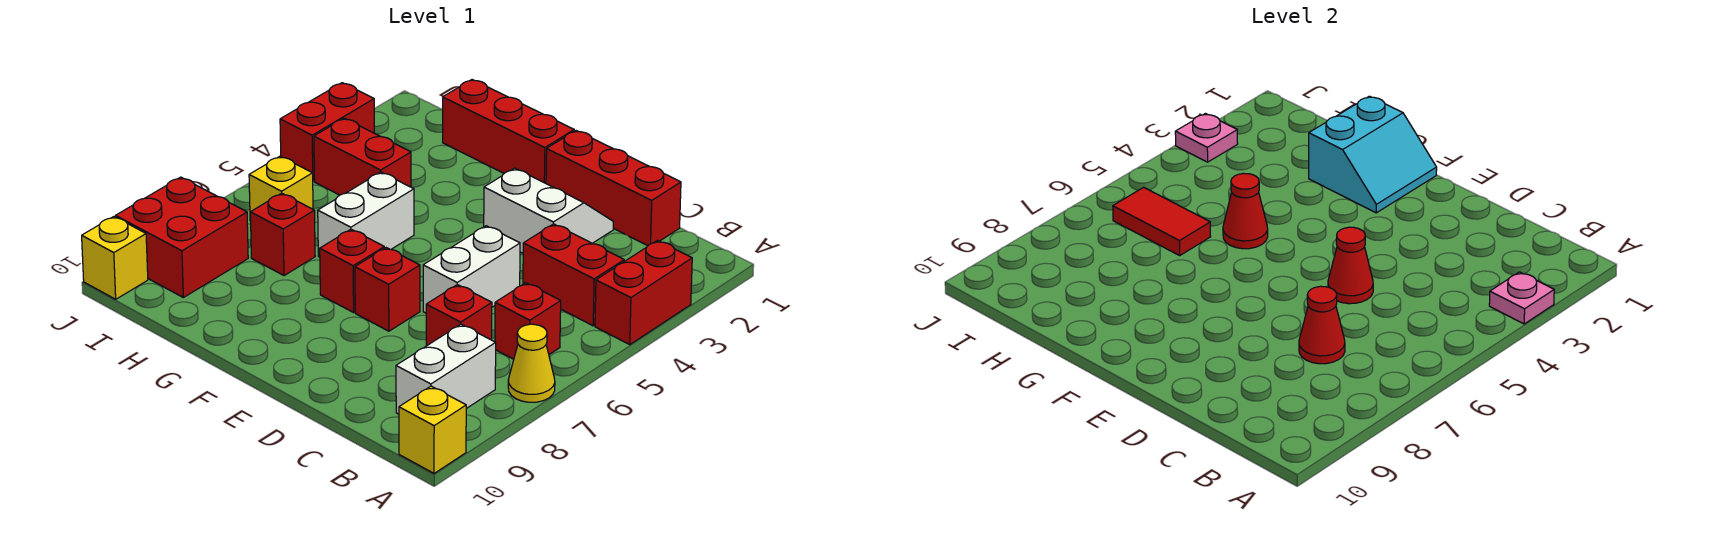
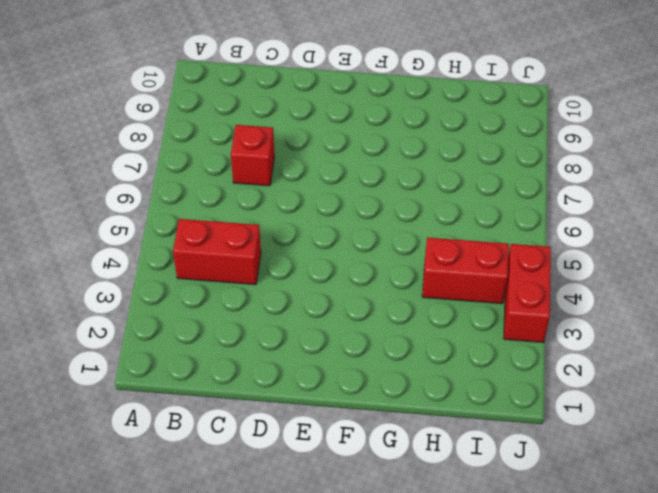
none -> red brick A3:A4 level 1
none -> yellow cone A7 level 1
none -> yellow brick A10 level 1

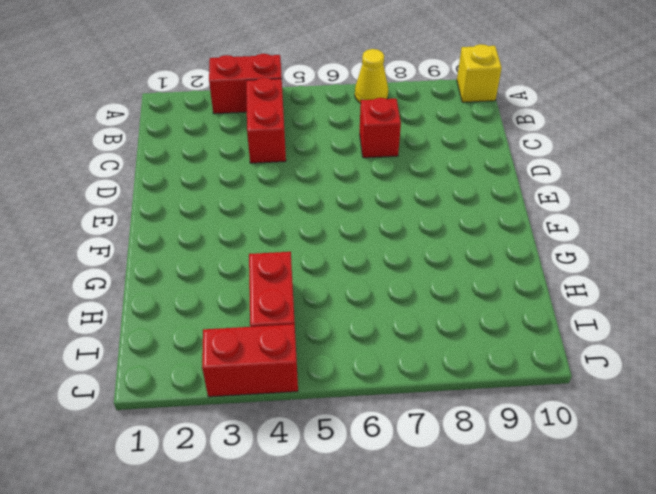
none -> red brick B6 level 1
none -> white brick B8:B9 level 1
none -> red brick C1:E1 level 1

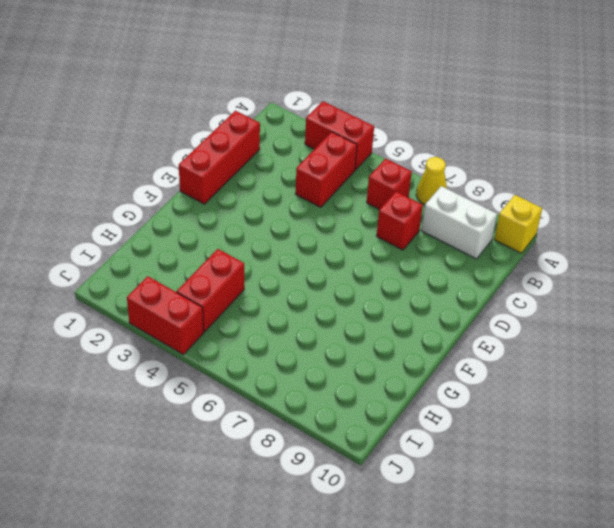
none -> white slope D2:E3 level 1 top 3
none -> white brick D5:D6 level 1
none -> red brick E7 level 1

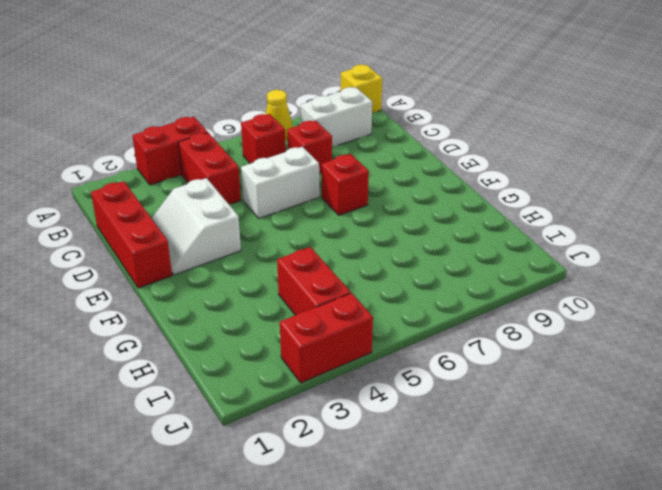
none -> red brick F1:H1 level 1
none -> red brick F7 level 1
none -> white brick G5:G6 level 1

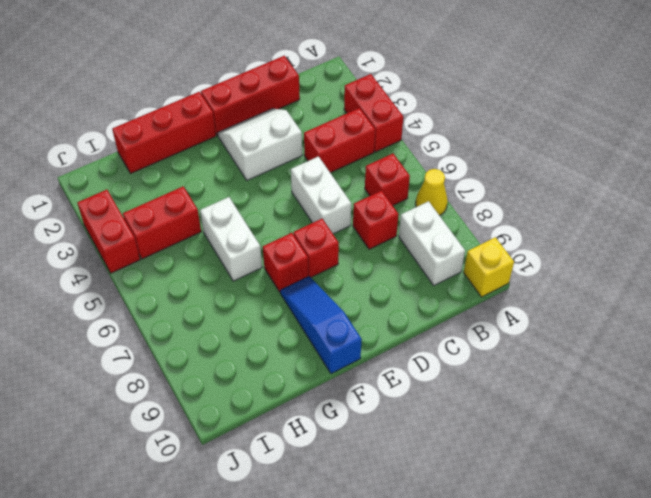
blue slope F8:F10 level 1 top 10 -> none
none -> red brick H7 level 1
none -> yellow brick I6 level 1
none -> red brick I8:J9 level 1

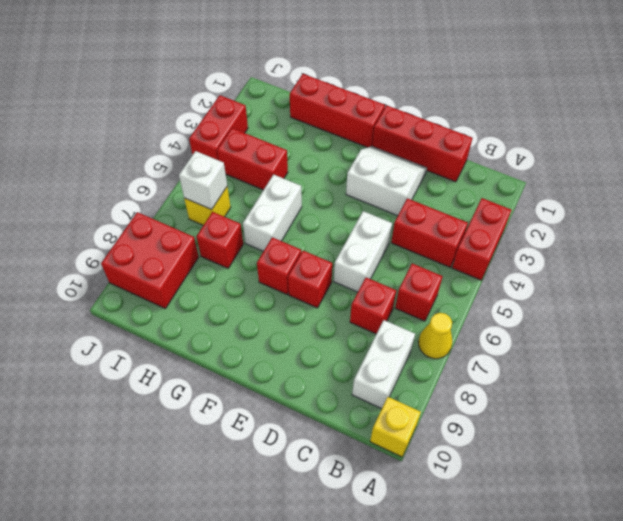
white brick I6 level 2 -> red tile H6:I6 level 2
none -> yellow brick J10 level 1
none -> pink plate A3 level 2
none -> red cone C7 level 2

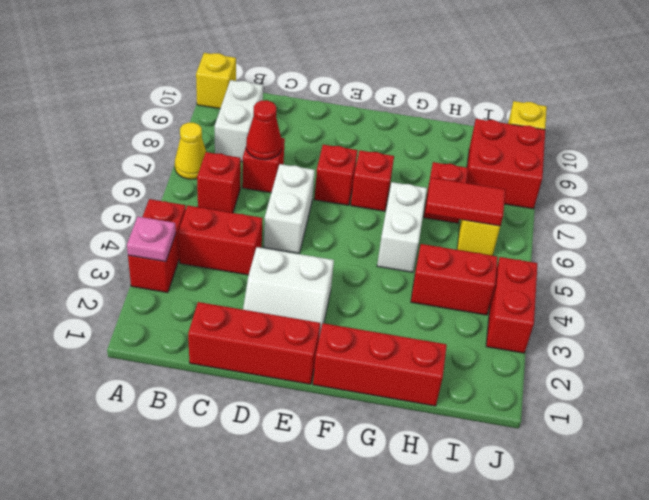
none -> red cone D5 level 2
none -> cyan slope F1:G2 level 2 top G
none -> red cone G5 level 2

